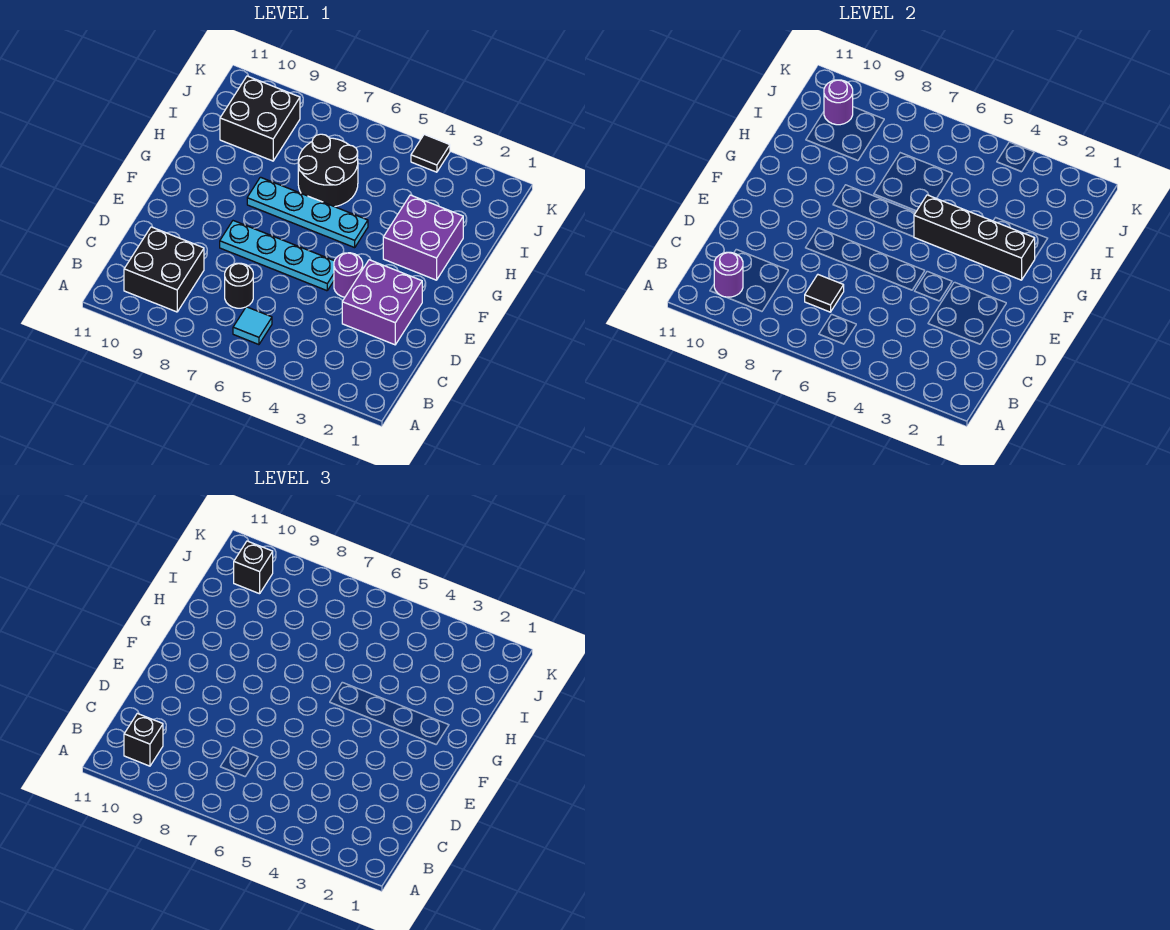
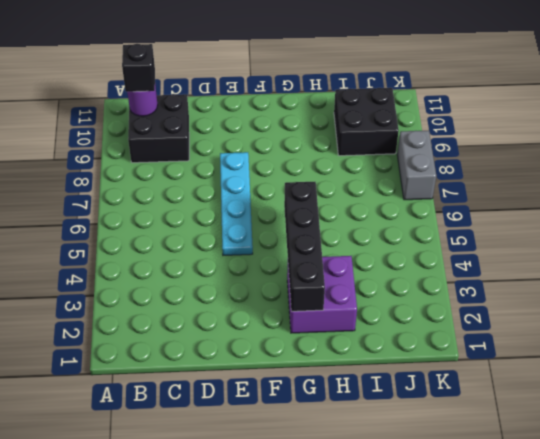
grey brick K7:K8 level 1 -> none
none -> cyan tile B6 level 1
none -> black round brick C7 level 1
none -> purple brick D2:E3 level 1

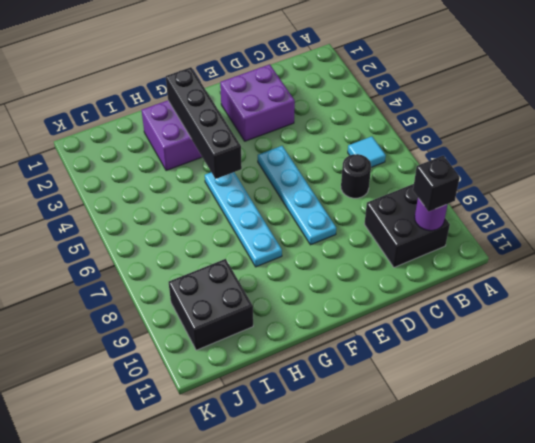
none -> purple round brick E4 level 1
none -> black round brick H6:I7 level 1
none -> black tile K4 level 1

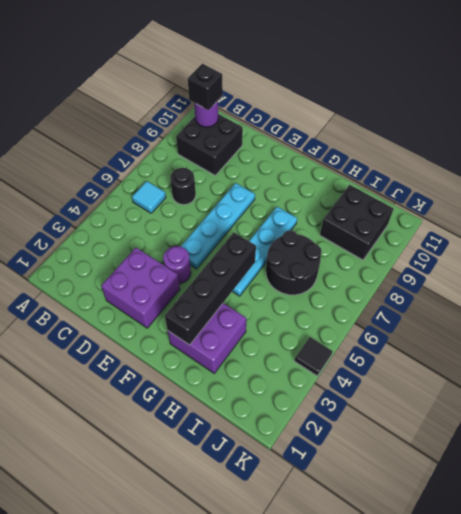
none -> black tile C7 level 2
none -> purple round brick J10 level 2
none -> black brick J10 level 3

